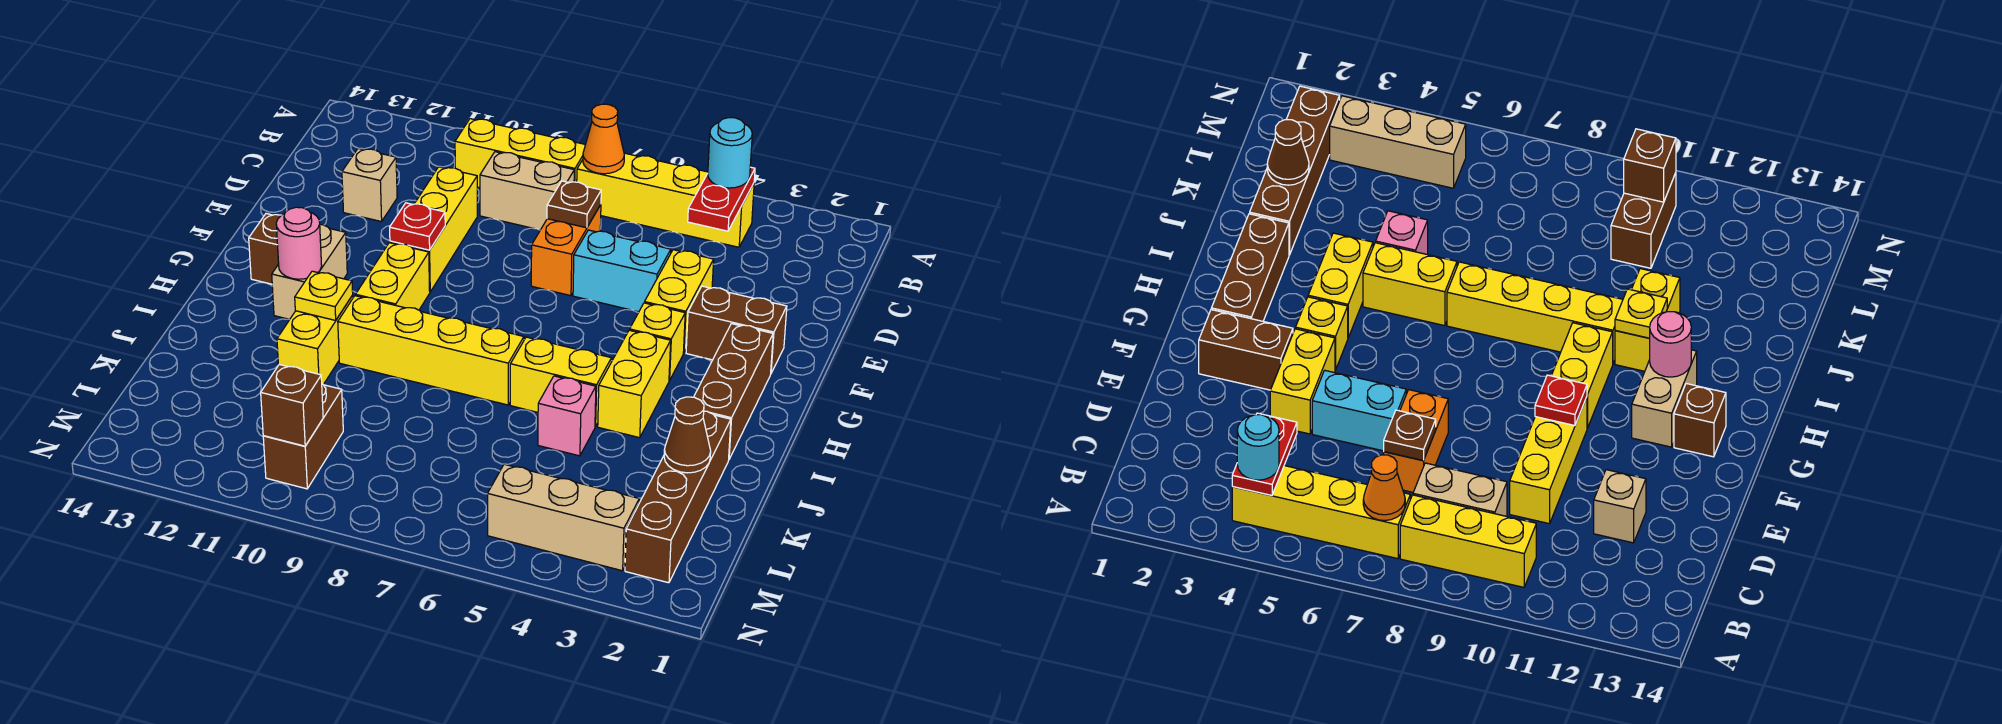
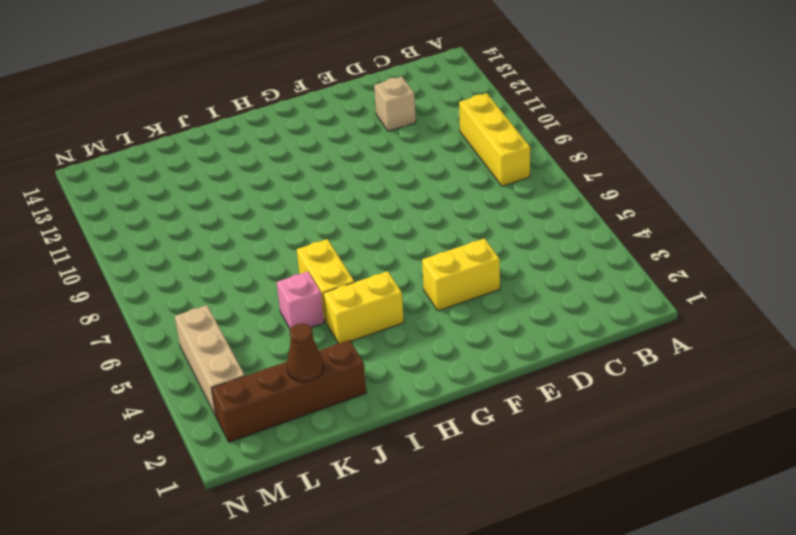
none -> yellow brick B4:B7 level 1
none -> tan brick C8:C9 level 1
none -> orange brick D7:E7 level 1
none -> yellow brick D10:F10 level 1

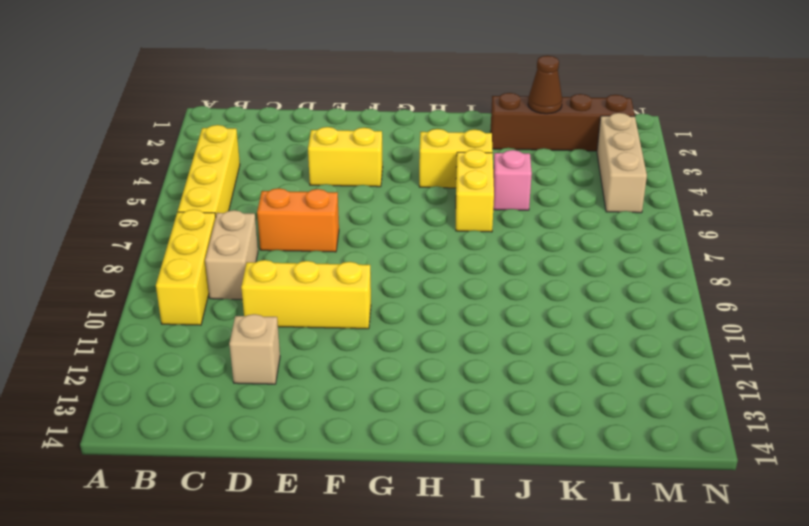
none -> cyan brick E5:E6 level 1
none -> brown brick F2:F3 level 1
none -> brown brick G2:I2 level 1
none -> yellow brick G4 level 1

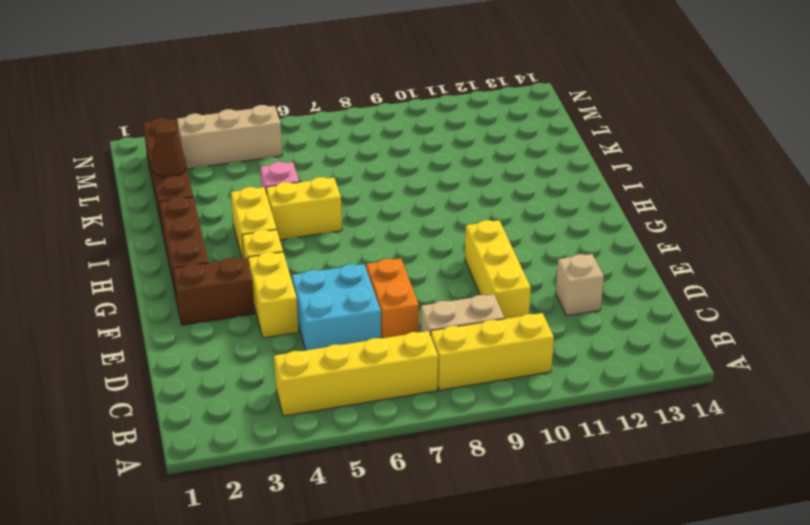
cyan brick D5:E6 level 1 -> cyan brick E5:E6 level 1
none -> yellow brick G10:H10 level 1
none -> tan brick G12:H12 level 1
none -> brown brick G13 level 1
none -> yellow brick I7:I10 level 1

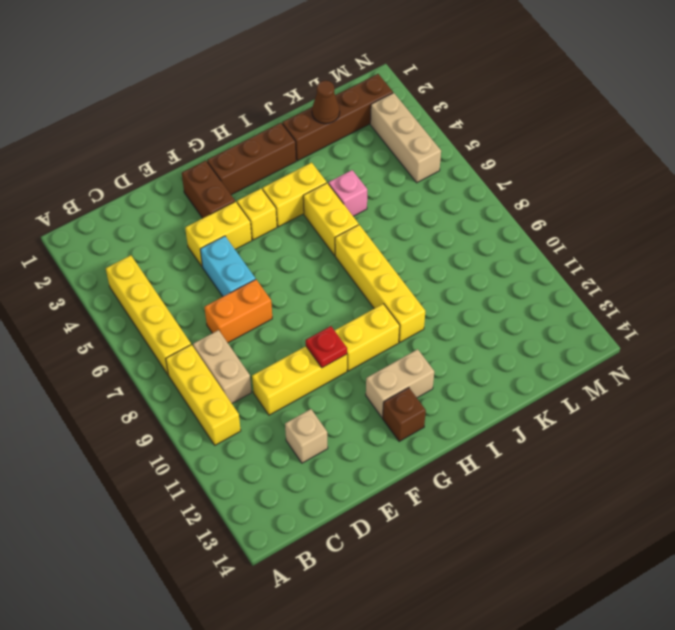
none -> yellow brick I11:J11 level 1
none -> brown brick L10:M10 level 1
none -> red plate B4:C4 level 2
none -> orange cone B7 level 2

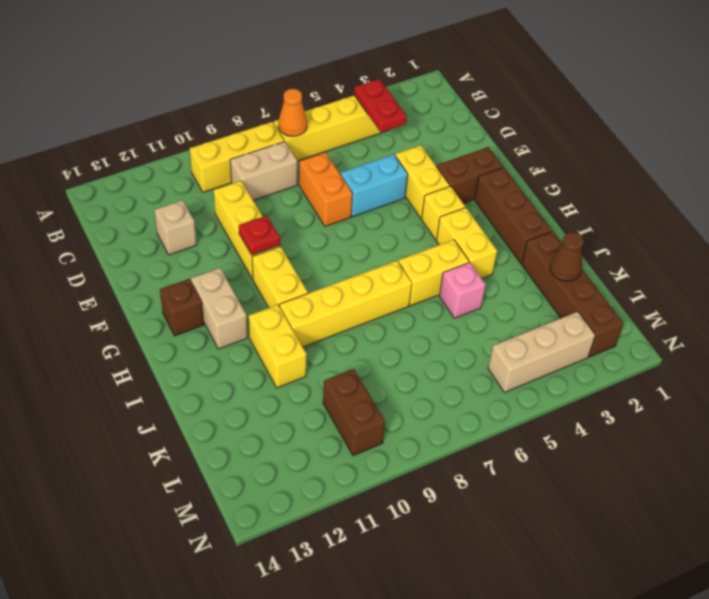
none -> brown plate D7 level 2
none -> pink round brick H12 level 2
none -> yellow plate I11 level 2
none -> brown brick M10 level 2

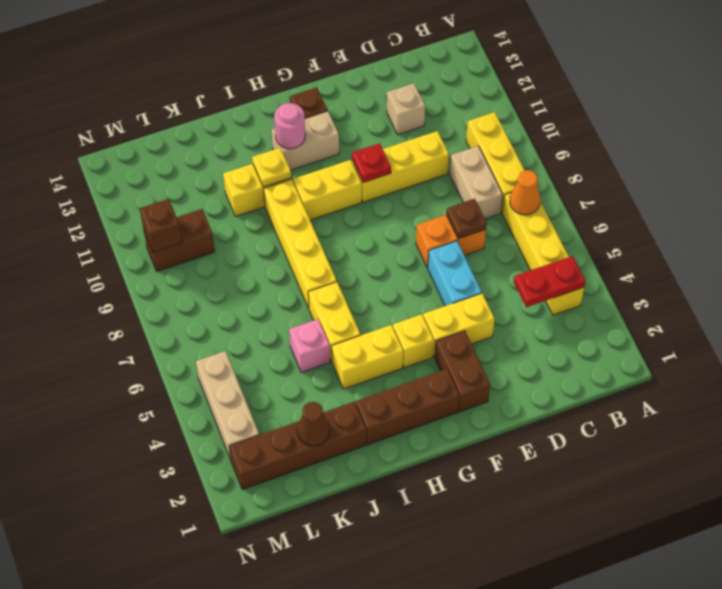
none -> cyan round brick B4 level 3

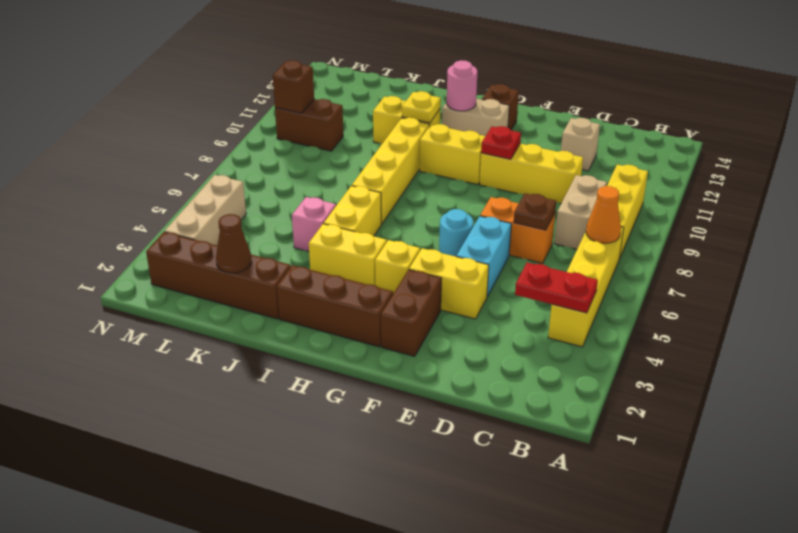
cyan round brick F6 level 1 -> cyan round brick B4 level 3

